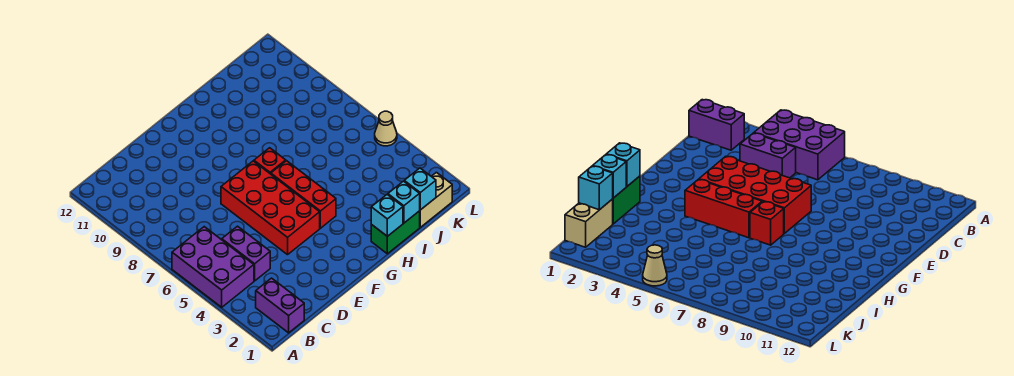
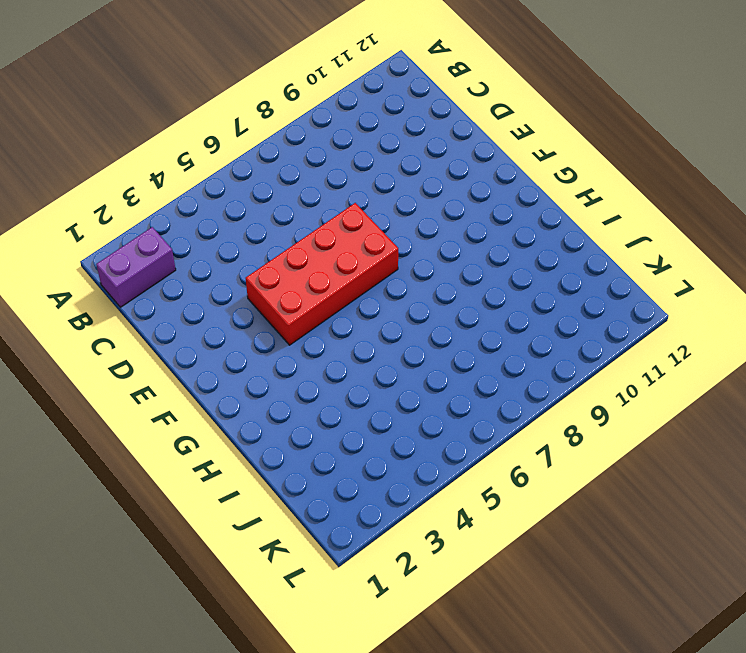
none -> purple brick A4:B6 level 1
none -> purple brick C4:C5 level 1
none -> red brick G4:G6 level 1

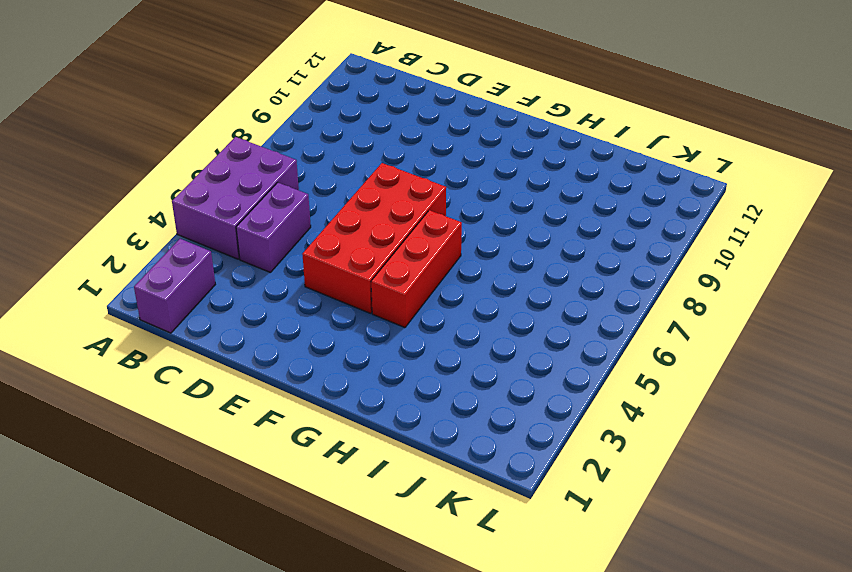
none -> red brick G7 level 1
none -> green brick H1:I1 level 1
none -> tan brick J1:K1 level 1

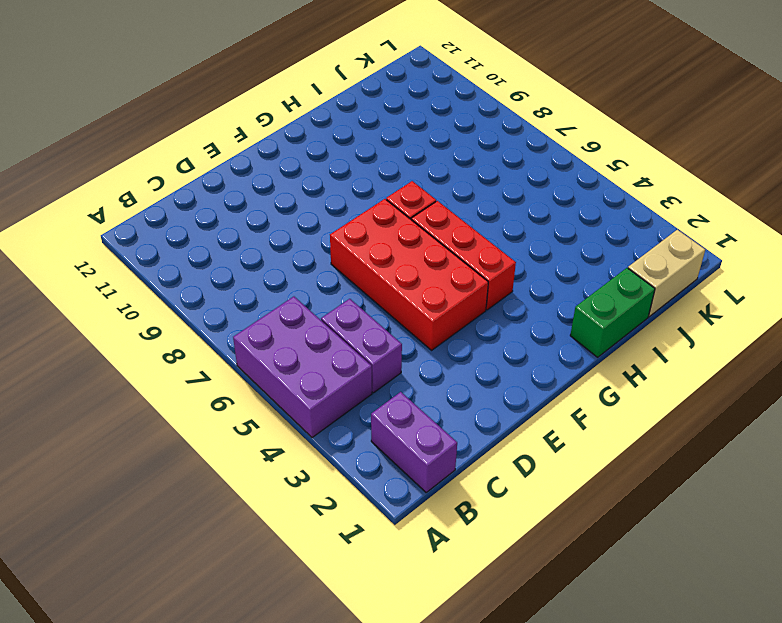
none -> tan cone L5 level 1
none -> cyan brick H1 level 2
none -> cyan brick I1 level 2

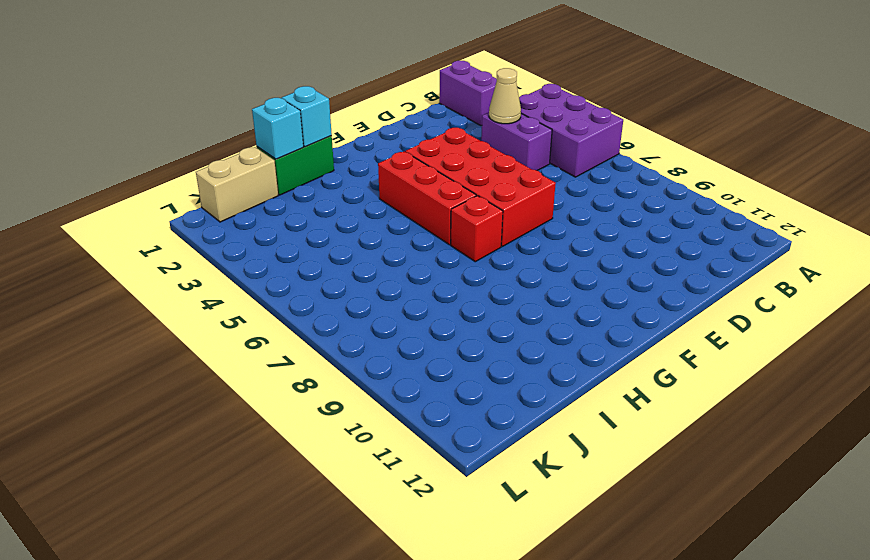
tan cone C4 level 2 -> tan cone L5 level 1
none -> cyan brick J1 level 2

